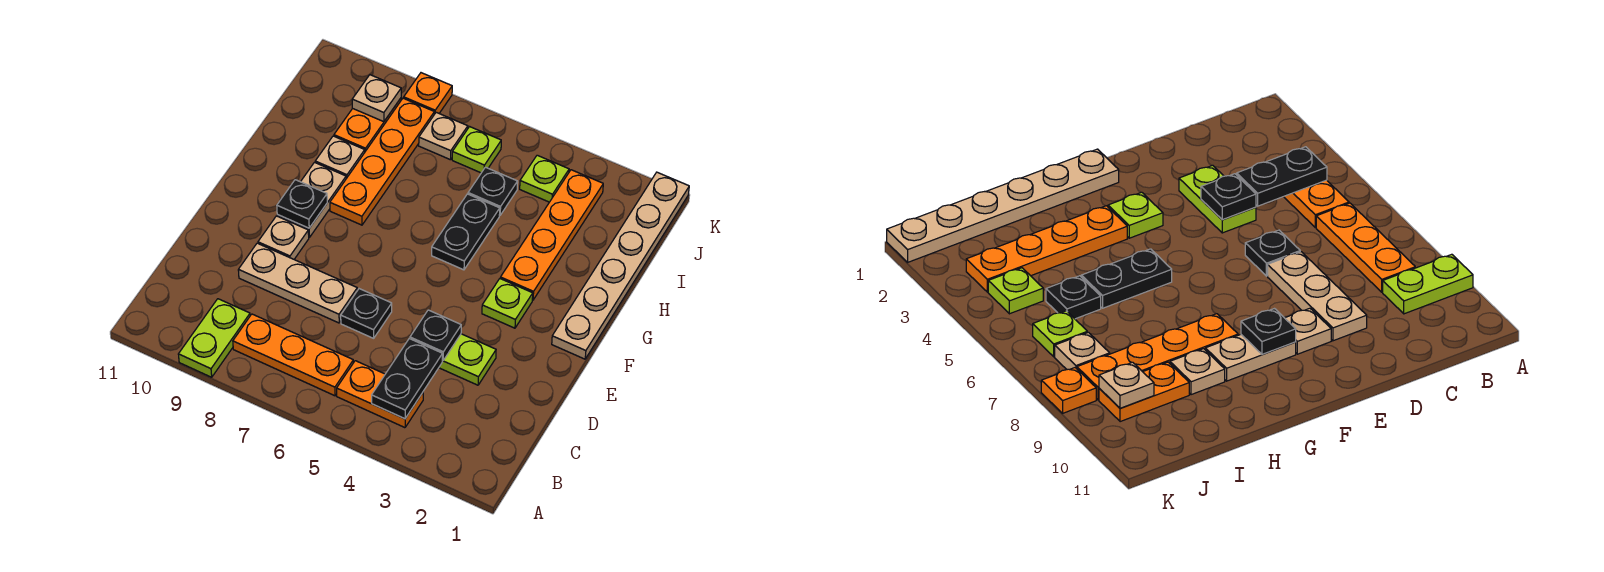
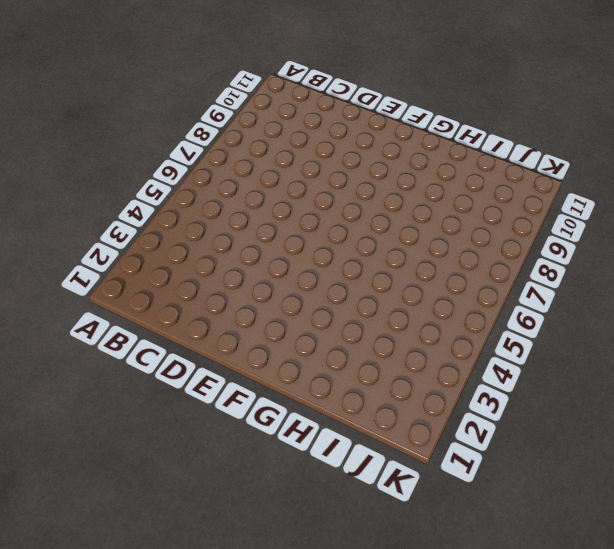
none -> lime plate A9:B9 level 1
none -> orange plate B4:B5 level 1
none -> orange plate B6:B8 level 1

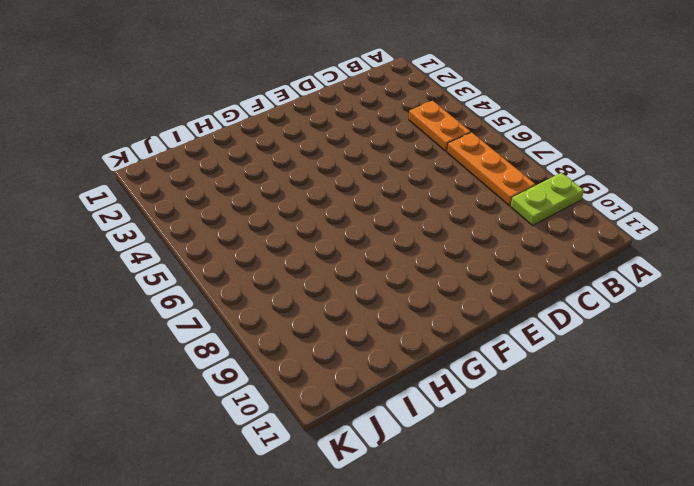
none -> lime plate D3:D4 level 1
none -> black plate D6 level 1
none -> tan plate D7:D9 level 1

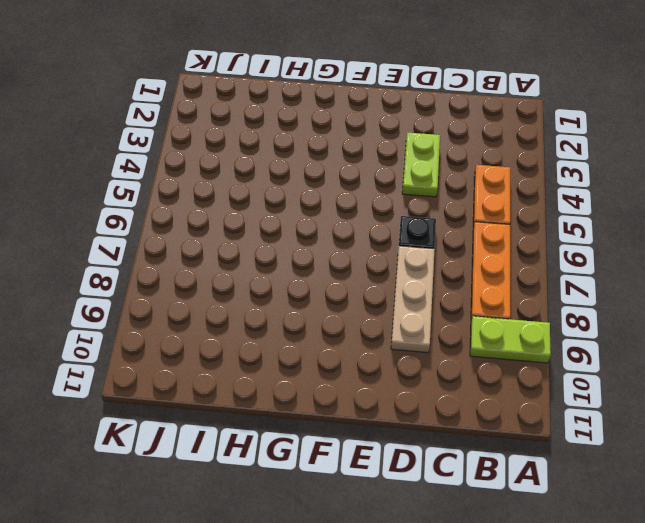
none -> tan plate E9 level 1
none -> tan plate F1:K1 level 1
none -> lime plate F3 level 1

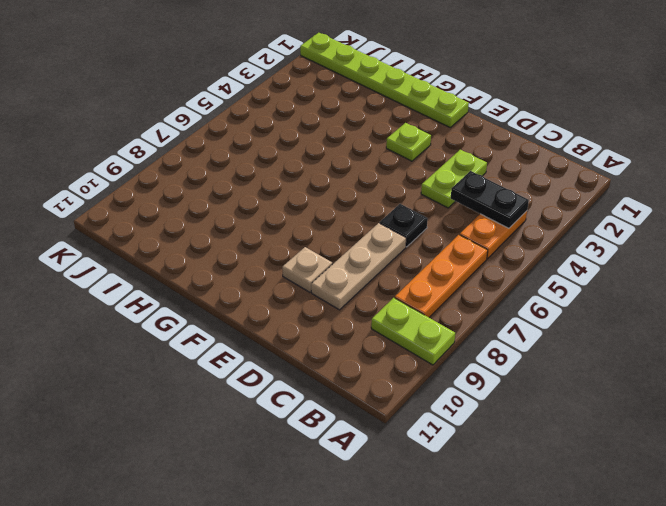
lime plate F1:K1 level 1 -> tan plate F1:K1 level 1
none -> tan plate F9:G9 level 1
none -> orange plate G3:J3 level 1
none -> black plate G5:H5 level 1

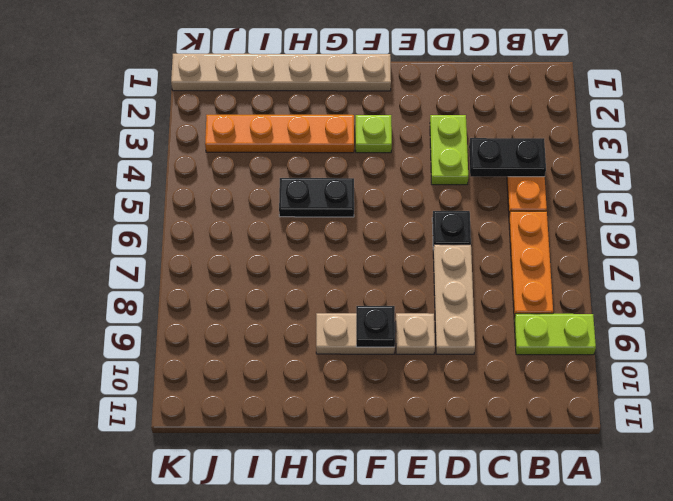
none -> orange plate G8:J8 level 1
none -> tan plate H9 level 1
none -> black plate I5 level 1

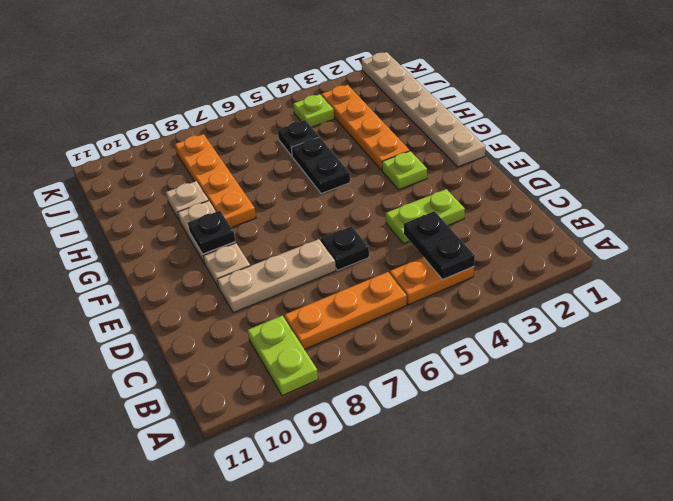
none -> orange plate I9:J9 level 1
none -> lime plate J6 level 1
none -> tan plate J7 level 1

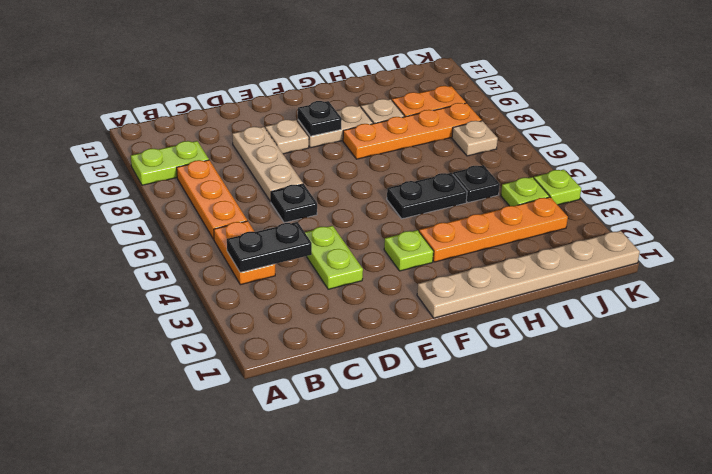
lime plate K4 level 1 -> lime plate J6 level 1
none -> orange plate K8 level 1
none -> black plate D4 level 2
none -> tan plate J9 level 2

